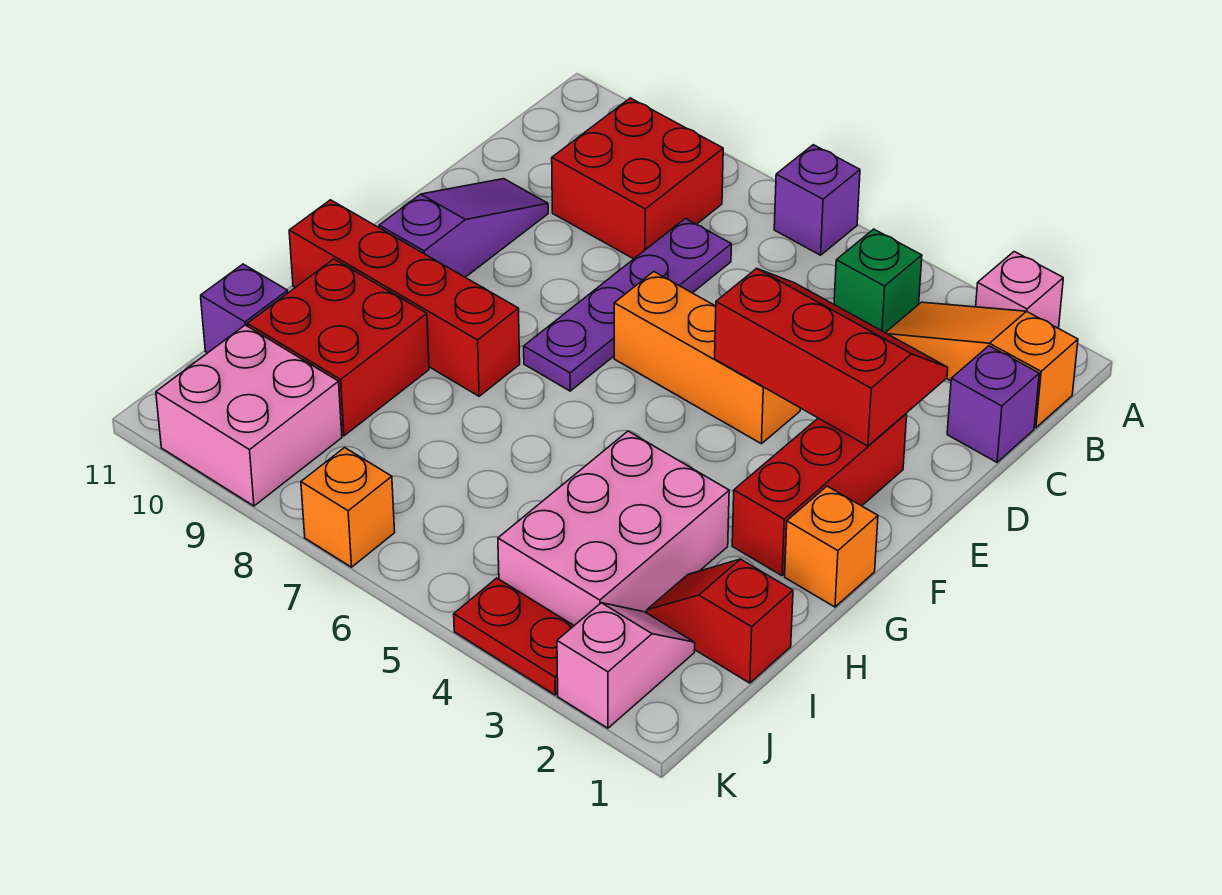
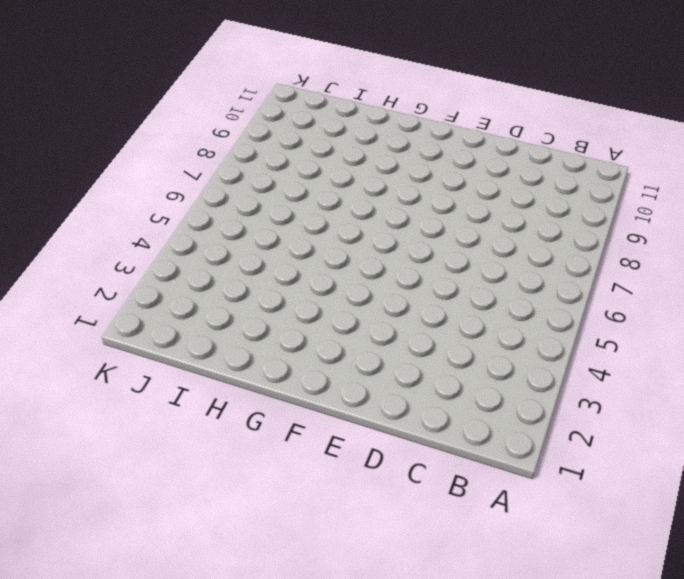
none -> pink brick A2 level 1
none -> purple brick A6 level 1
none -> orange slope B1:B3 level 1 top 1

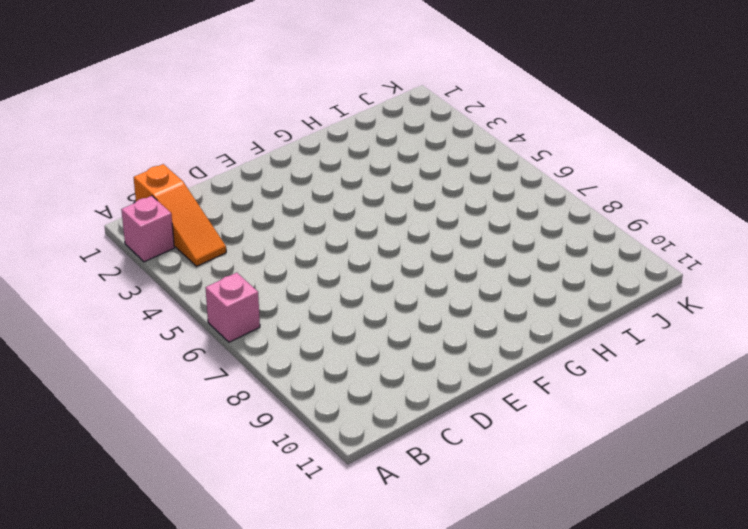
pink brick A6 level 1 -> purple brick A6 level 1
none -> green brick B4 level 1
none -> red brick B8:C9 level 1
none -> purple brick C1 level 1

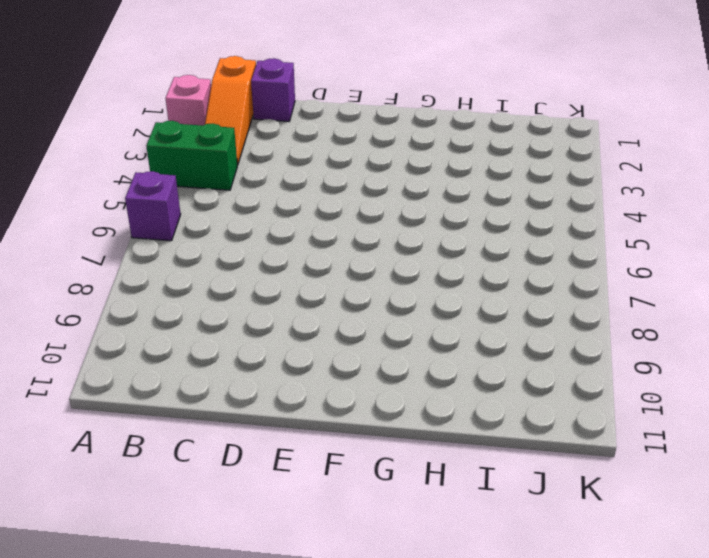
green brick A4:B4 level 1 -> green brick B4 level 1
none -> red brick B8:C9 level 1
none -> purple plate C7:F7 level 1
none -> purple slope D10:F10 level 1 top F

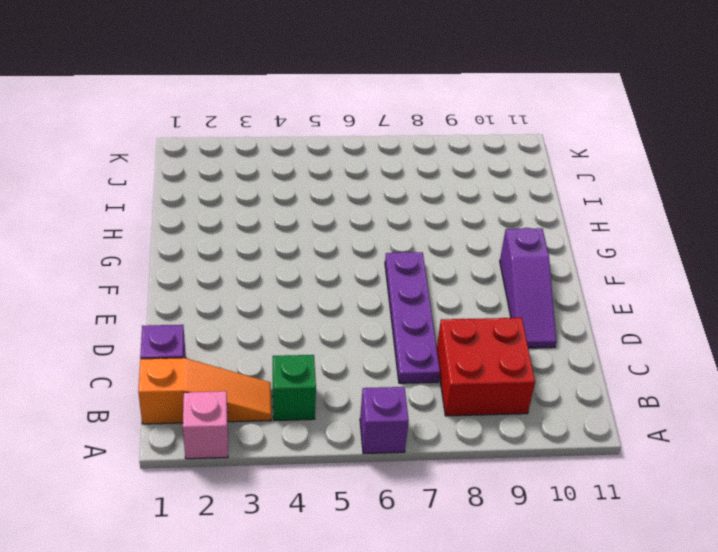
none -> red brick E2:G2 level 1
none -> orange brick E4:E6 level 1
none -> orange brick G1 level 1

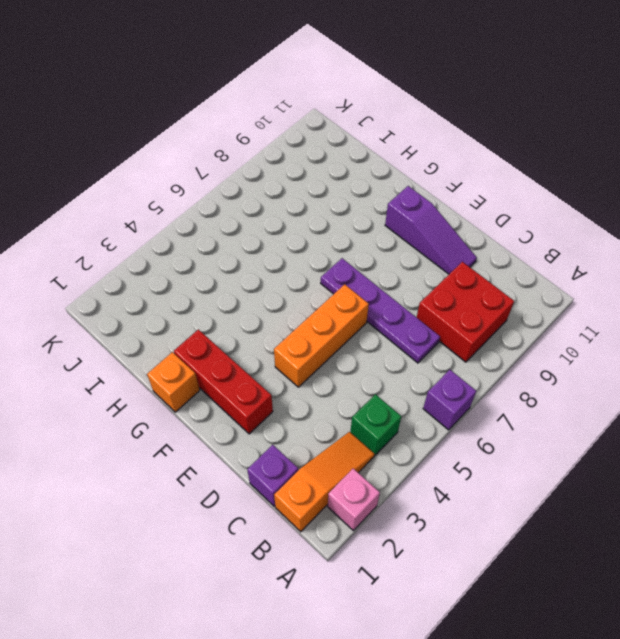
none -> red brick G8:G11 level 1
none -> pink brick H3:J4 level 1
none -> red brick H9:I10 level 1

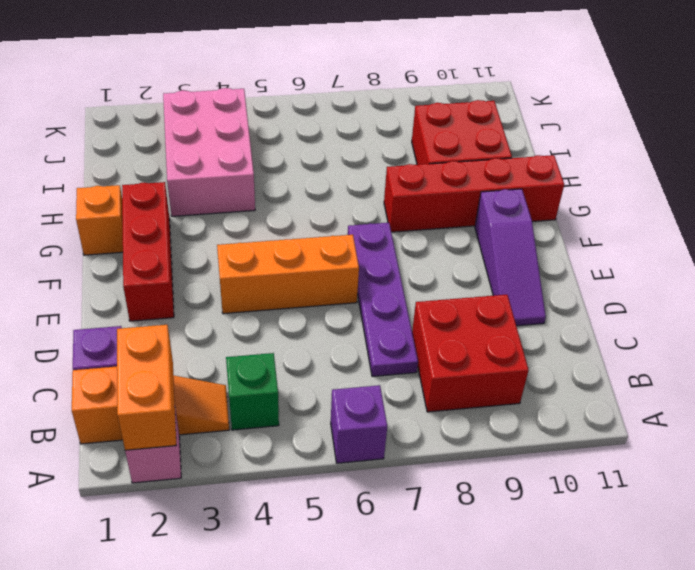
orange brick A2:B2 level 2 -> none
none -> red slope I1:I2 level 1 top 1
none -> purple brick I11 level 1
none -> pink slope J2:K2 level 1 top K

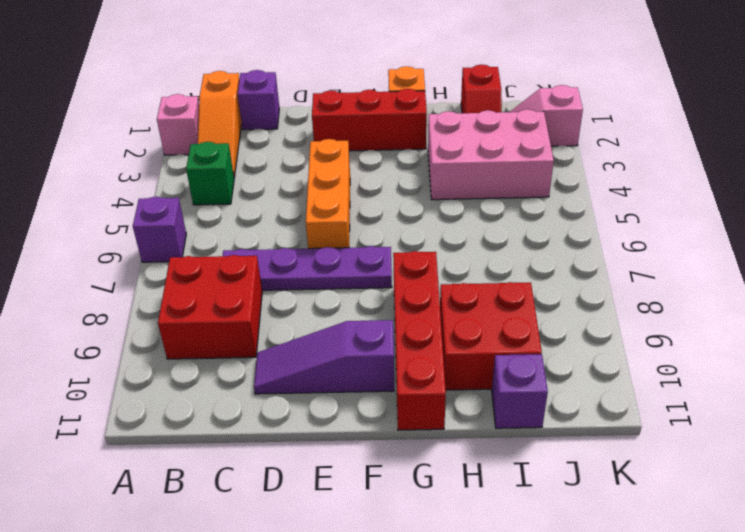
none -> pink brick J9:K10 level 1
none -> red plate K3:K4 level 1
none -> orange brick K7 level 1

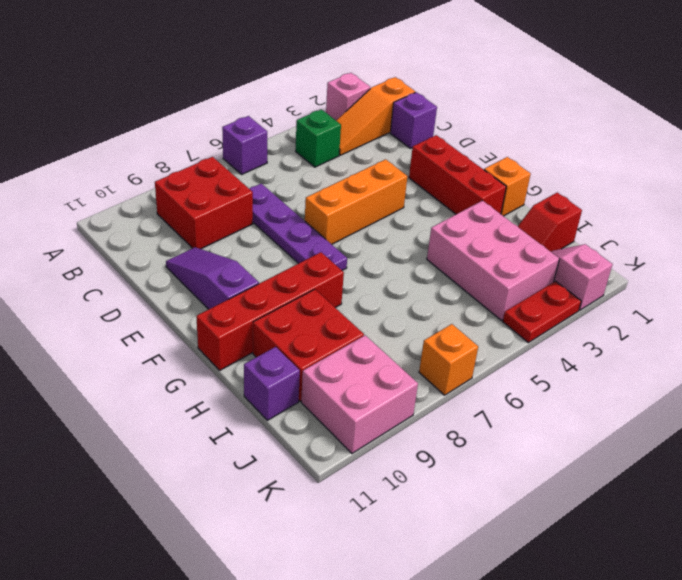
none -> red slope D2:E4 level 2 top E

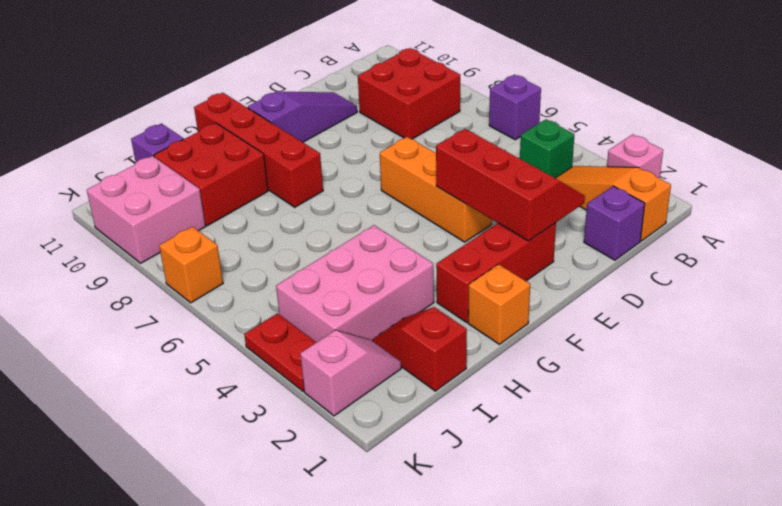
none -> purple plate C7:F7 level 1

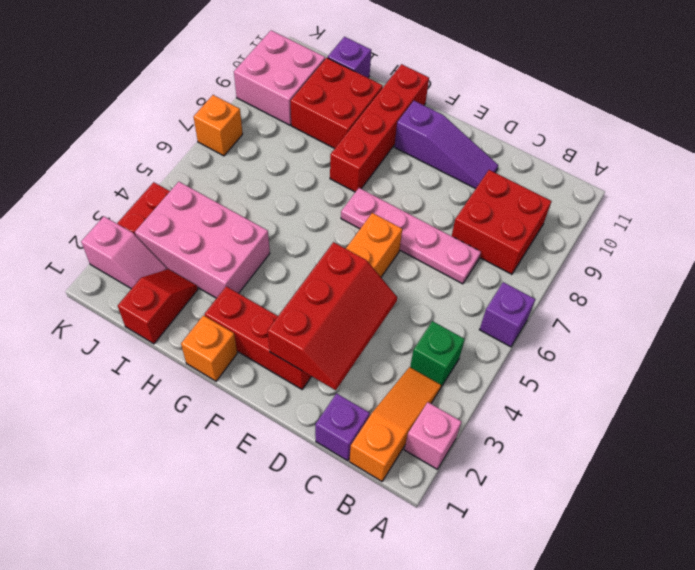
pink plate C7:F7 level 1 -> purple plate C7:F7 level 1

